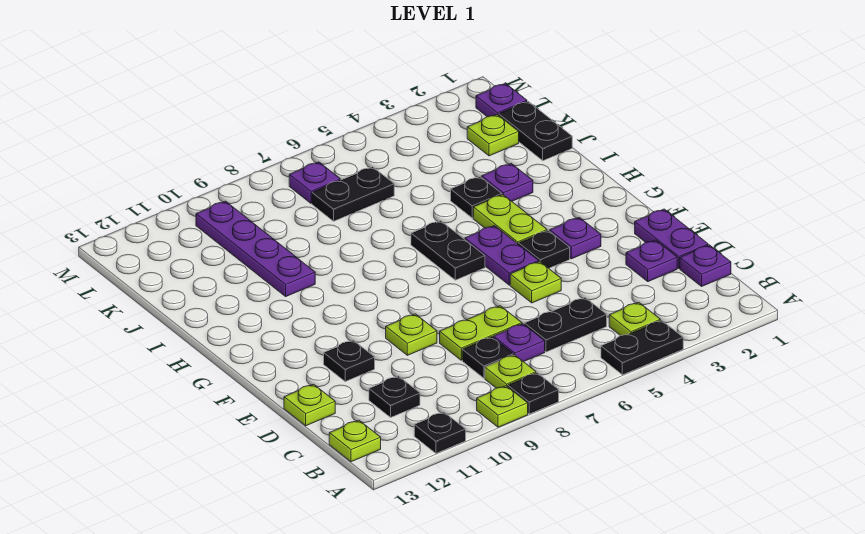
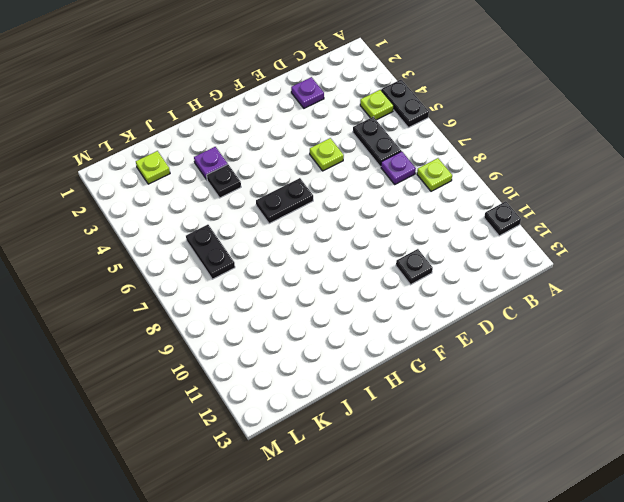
none -> black plate A8 level 1
none -> lime plate A9 level 1
none -> lime plate B13 level 1
none -> purple plate C1 level 1

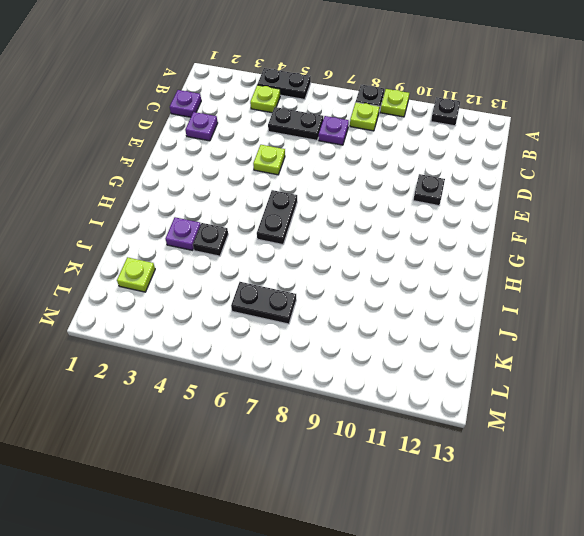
none -> lime plate B13 level 1
none -> black plate C8 level 1
none -> black plate C11 level 1
none -> purple plate D1:E1 level 1

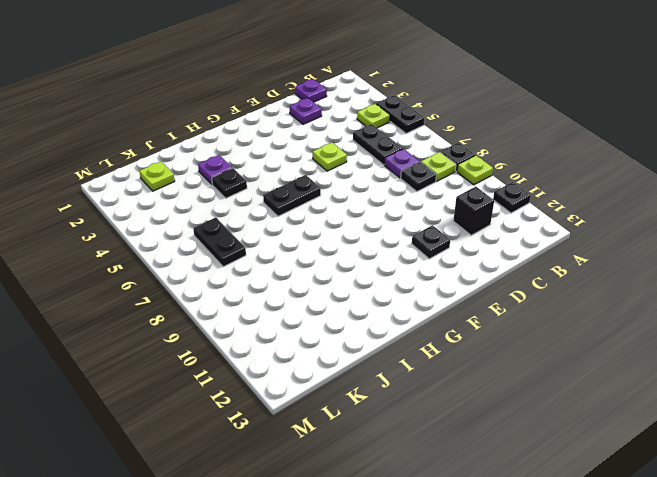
black brick C11 level 1 -> black plate C11 level 1
none -> lime plate B13 level 1
none -> purple plate D1:E1 level 1
none -> lime plate D7:D8 level 1
none -> lime plate D13 level 1

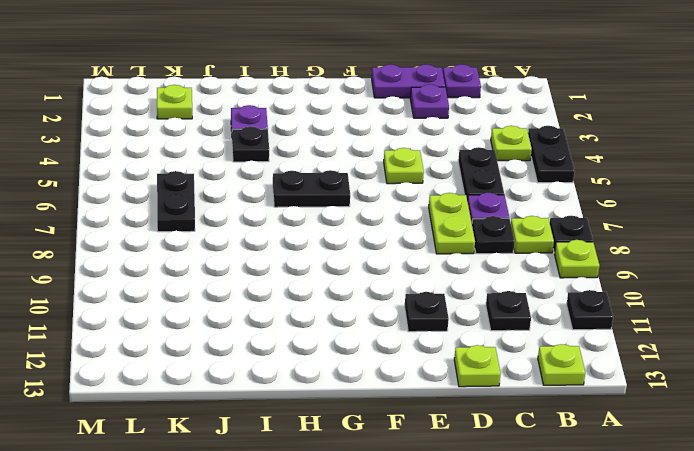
none -> lime plate E9 level 1
none -> purple plate F3 level 1
none -> black plate F4 level 1
none -> purple plate F5:G5 level 1

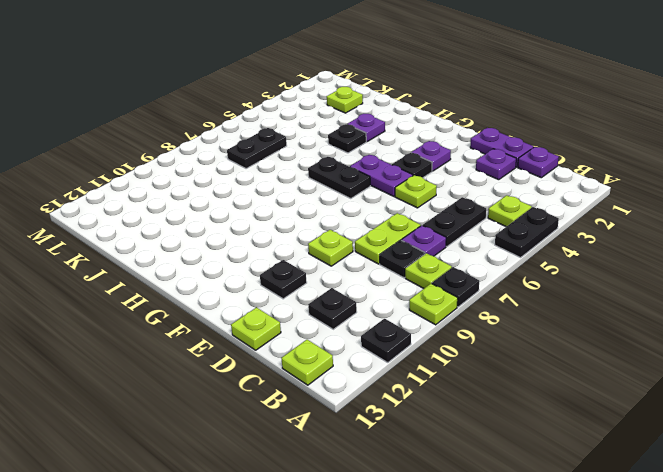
none -> lime plate G4:H4 level 1
none -> purple plate I10:L10 level 1
none -> black plate J1:K1 level 1
none -> purple plate L1 level 1

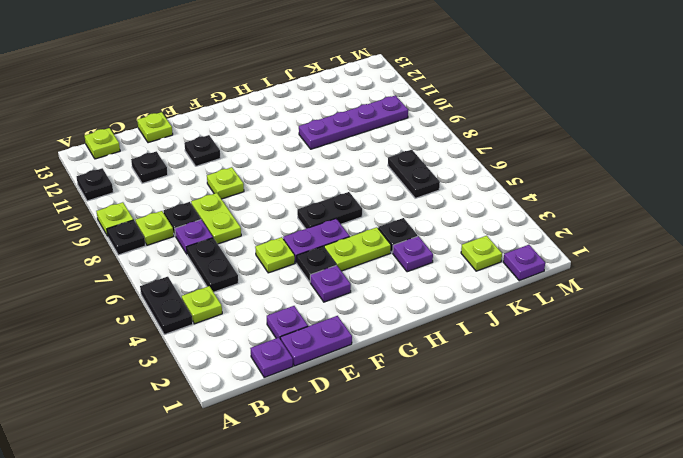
none -> black plate J1:K1 level 1
none -> purple plate L7 level 1

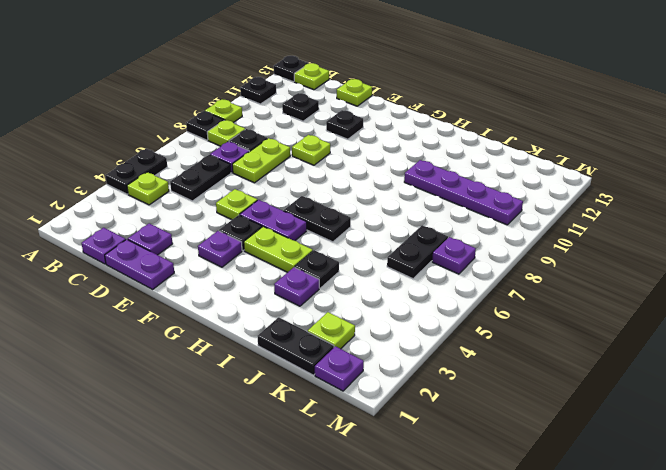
black plate A13 level 1 -> none

